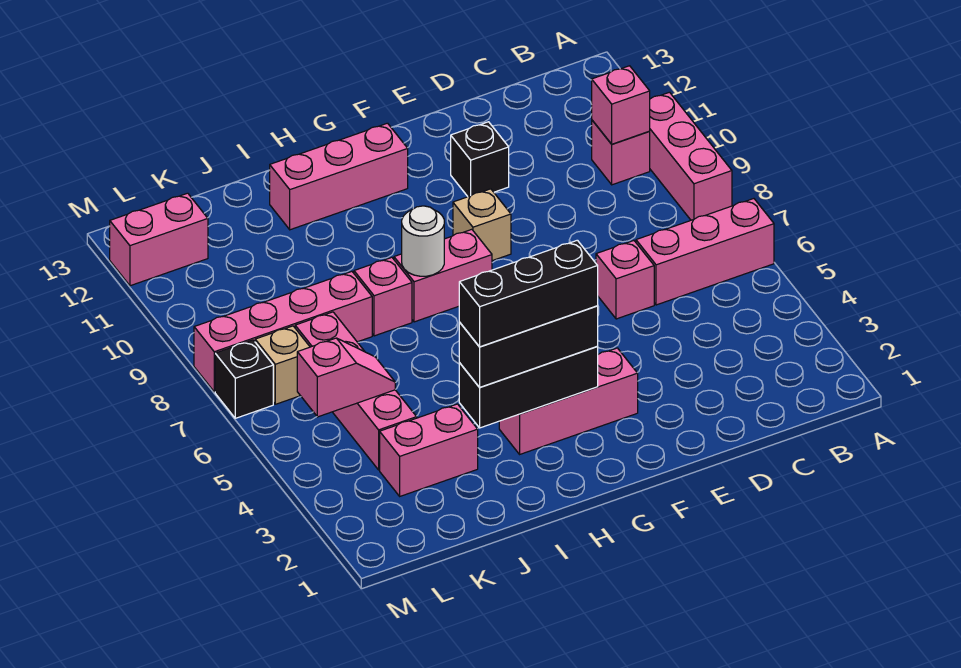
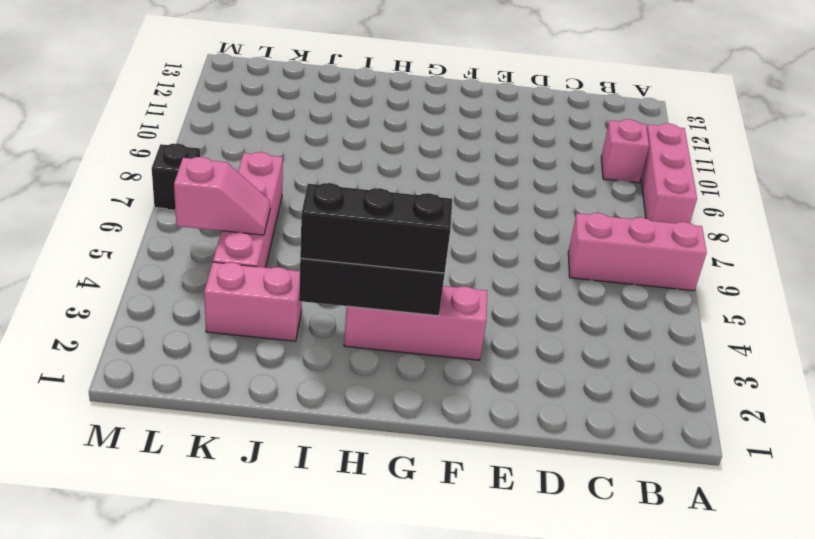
none -> pink brick D6 level 1
none -> black brick E11 level 1
none -> tan brick F9 level 1

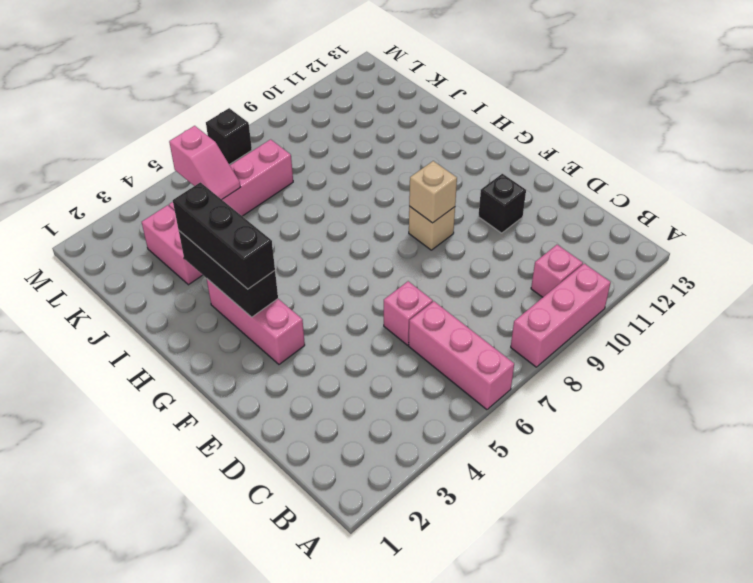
tan brick F9 level 2 -> tan brick L7 level 1
none -> pink brick G8:H8 level 1
none -> pink brick G12:I12 level 1
none -> pink brick I8 level 1

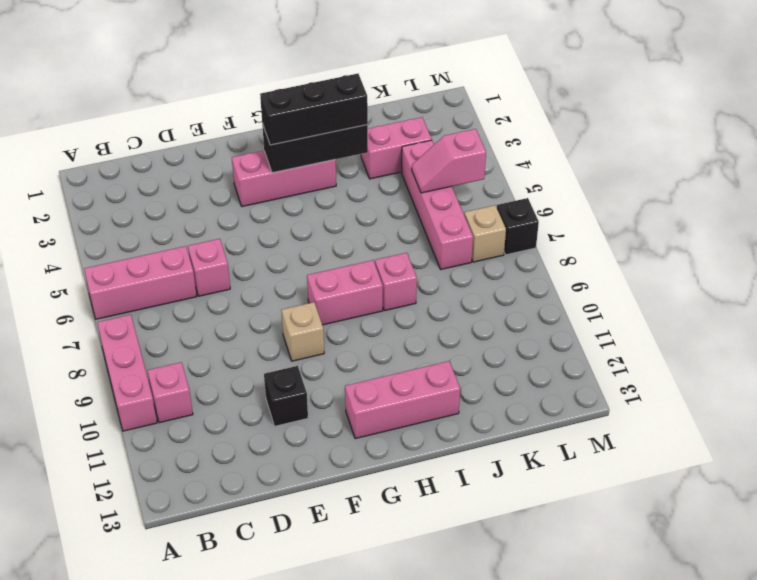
none -> pink brick J8:M8 level 1
none -> pink brick L12:M12 level 1
none -> pink brick B10 level 2

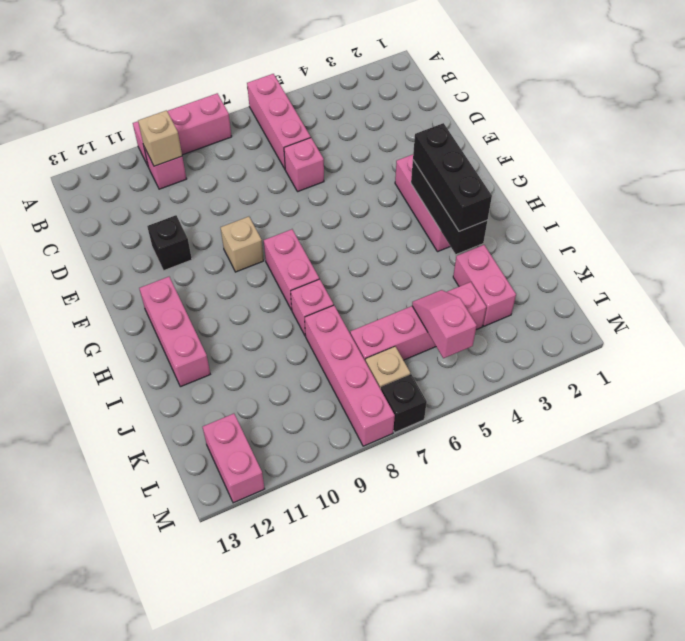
tan brick B10 level 2 -> pink brick B10 level 2
none -> white round brick H8 level 2
none -> black brick G3:I3 level 4

